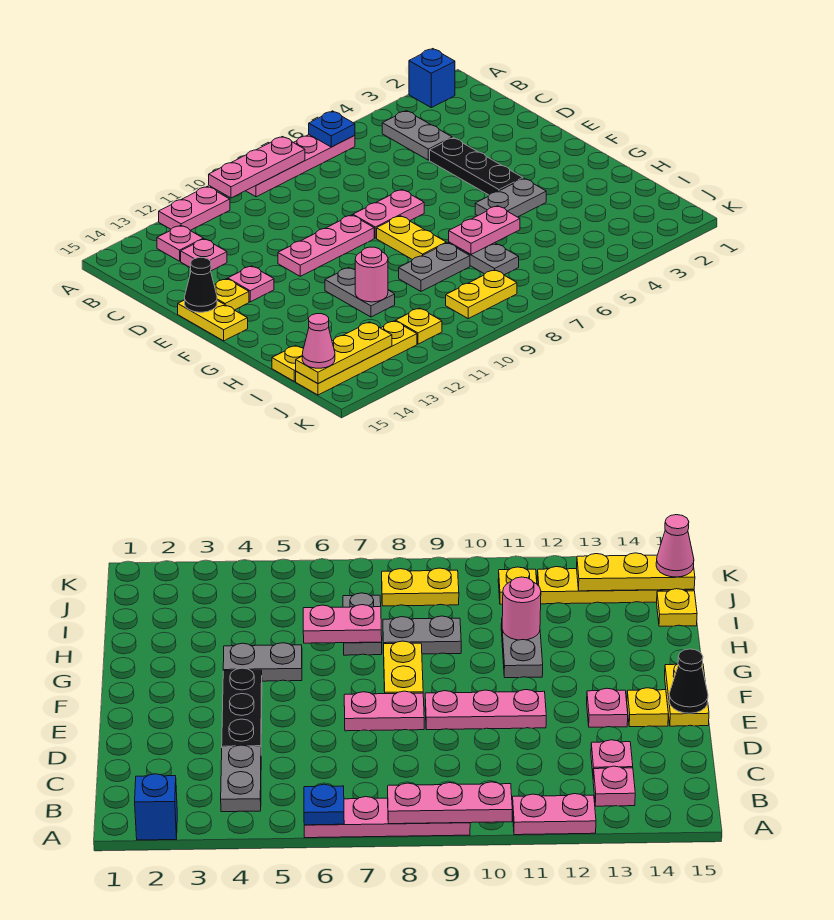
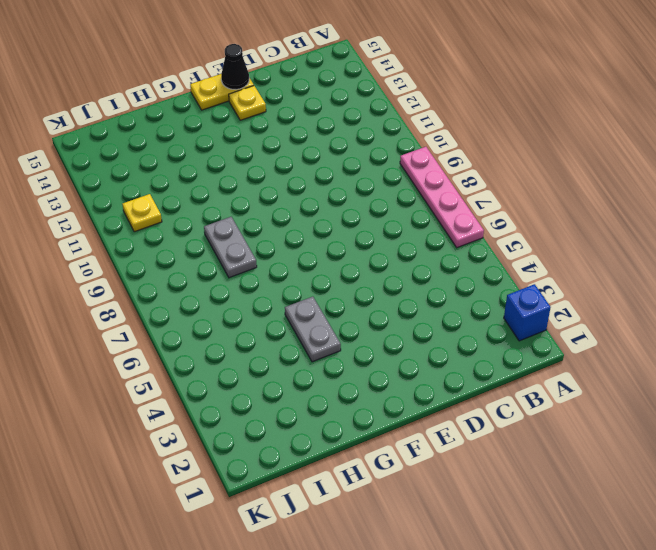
none -> pink plate A11:A12 level 1
none -> grey plate B4:C4 level 1
none -> pink plate B13 level 1

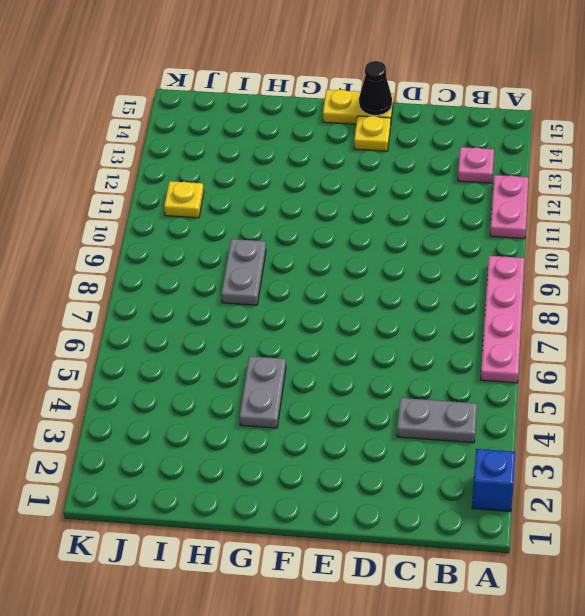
none -> pink plate C13 level 1
none -> black plate D4:F4 level 1
none -> pink plate E7:E8 level 1

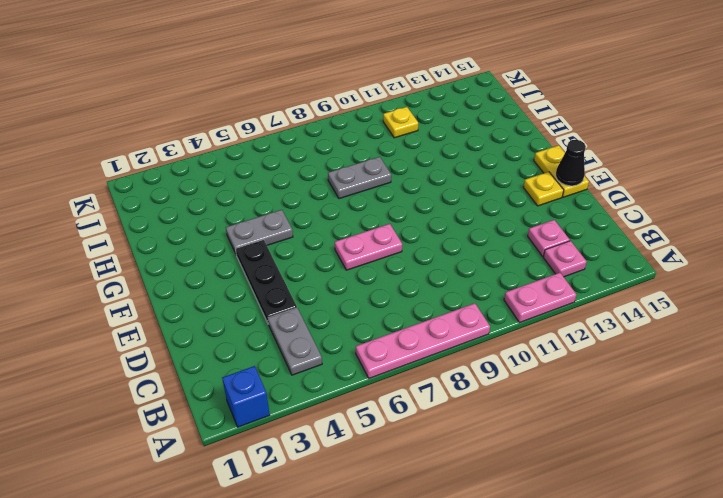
none -> pink plate E9:E11 level 1
none -> pink plate E13 level 1
none -> yellow plate F8:G8 level 1

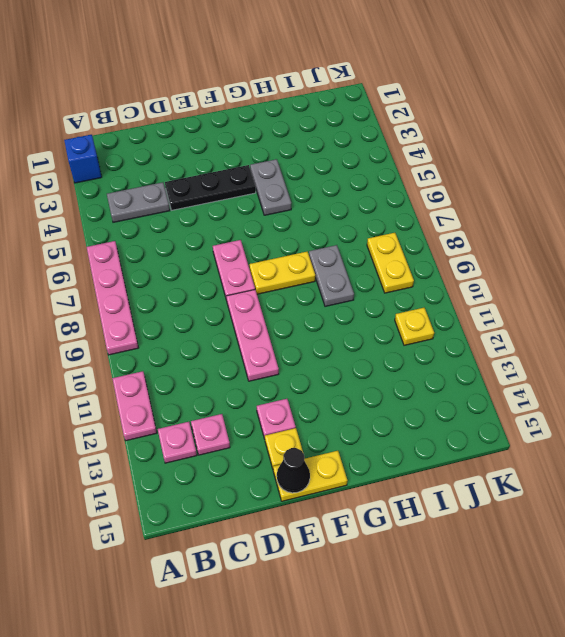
none -> grey plate G11:H11 level 1
none -> grey plate H7:I7 level 1
none -> yellow plate I15 level 1

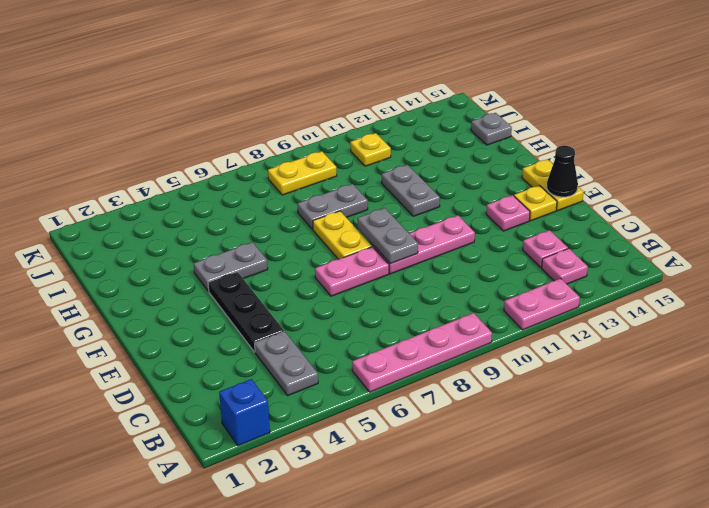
grey plate E9:F9 level 2 -> grey plate H7:I7 level 1
grey plate I15 level 1 -> yellow plate I15 level 1
none -> yellow plate J12:J15 level 1
none -> blue plate A6 level 2
none -> pink plate A8:A10 level 2

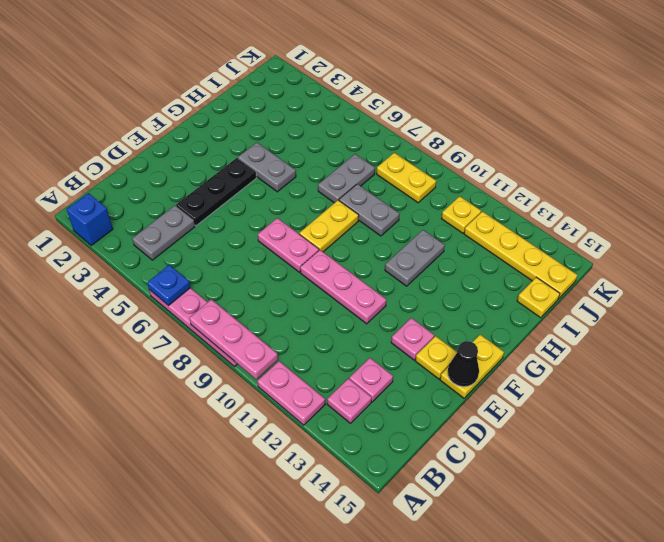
none -> pink plate H6:H7 level 2
none -> pink round brick H11 level 2
none -> yellow plate J13:J15 level 2

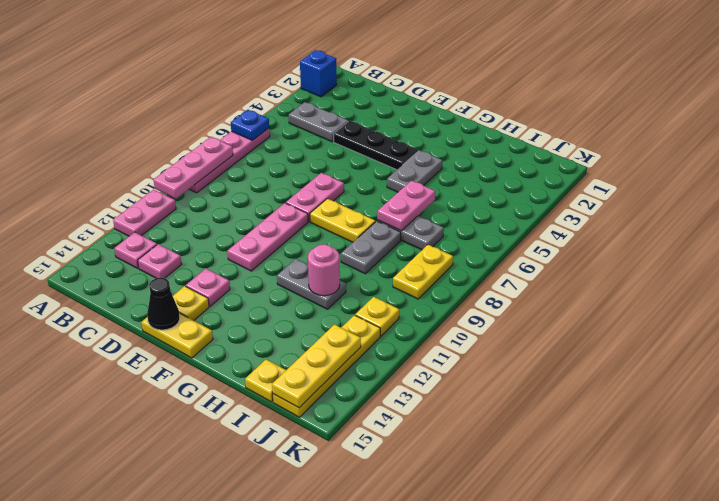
none -> pink cone J15 level 3

